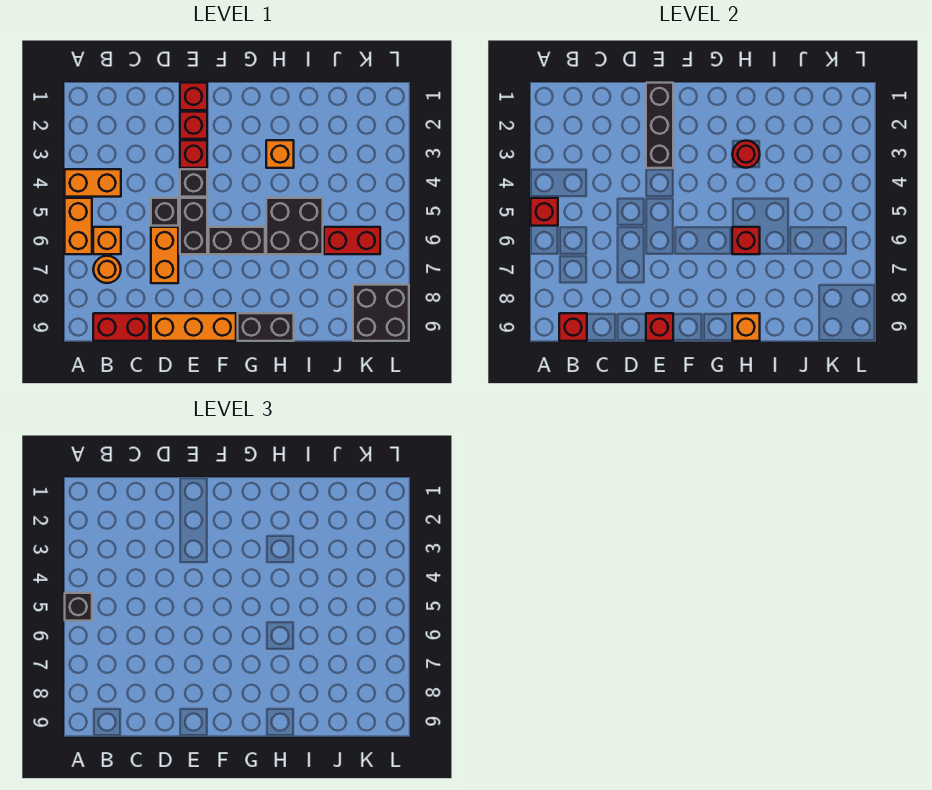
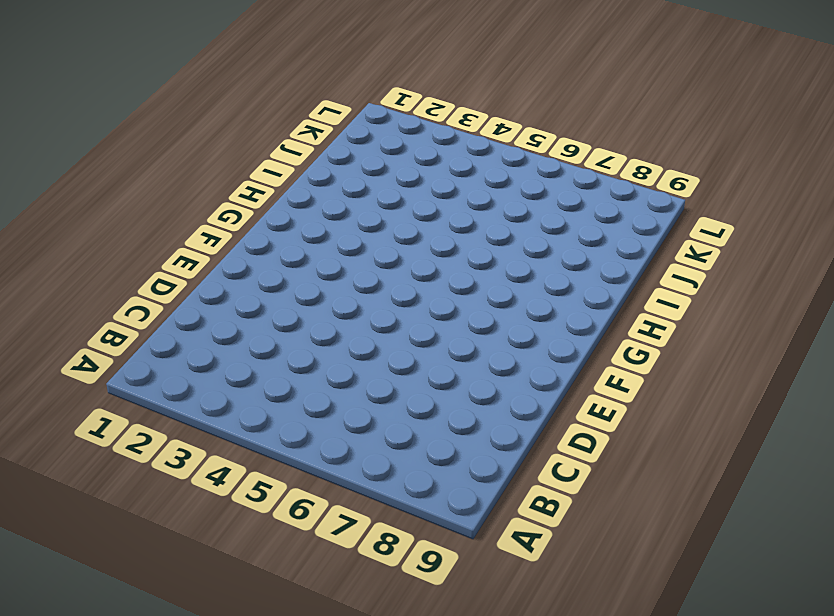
none -> orange brick A4:B4 level 1
none -> orange brick A5:A6 level 1
none -> orange brick B6 level 1

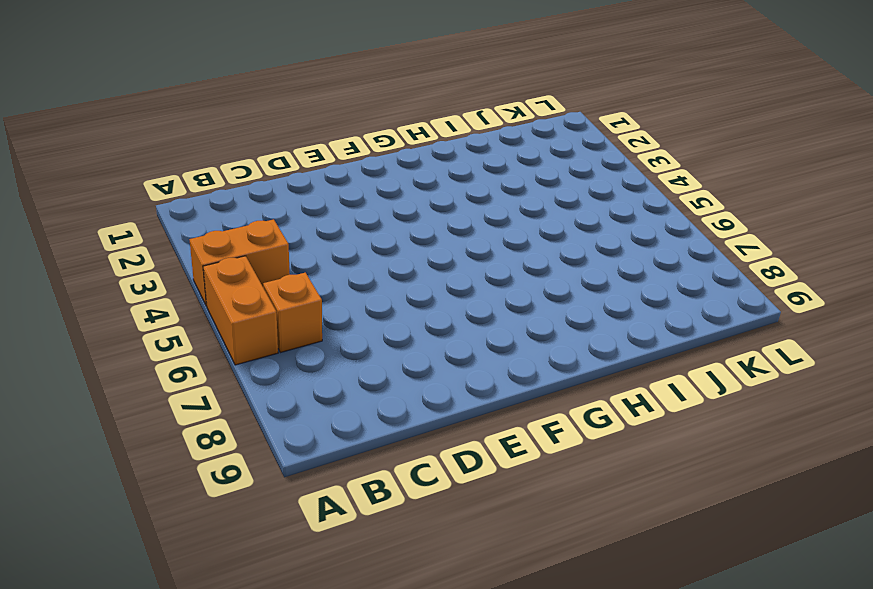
none -> orange round brick B7 level 1
none -> red brick B9:C9 level 1
none -> black brick D5 level 1

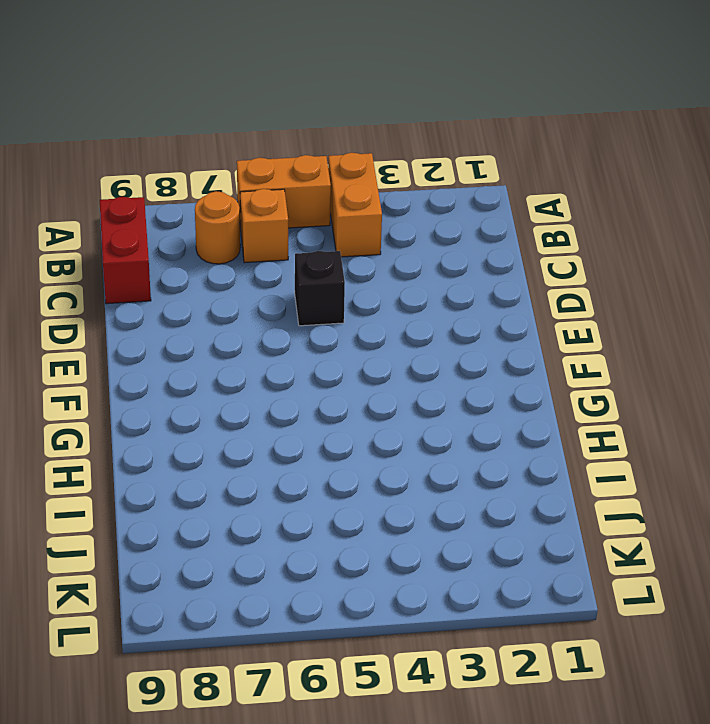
none -> orange brick D6:D7 level 1
none -> orange brick D9:F9 level 1
none -> red brick E1 level 1

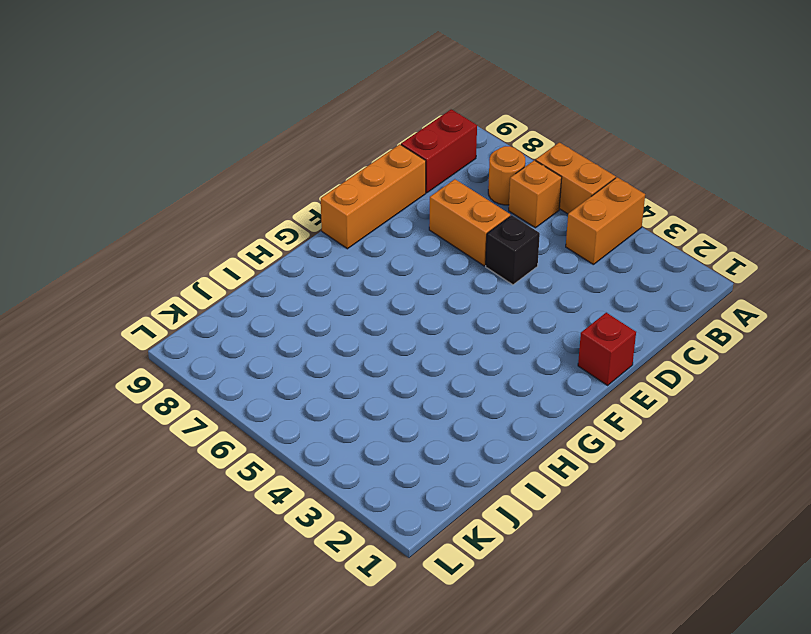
none -> red brick E2 level 1
none -> red brick E3 level 1
none -> black brick E4 level 1

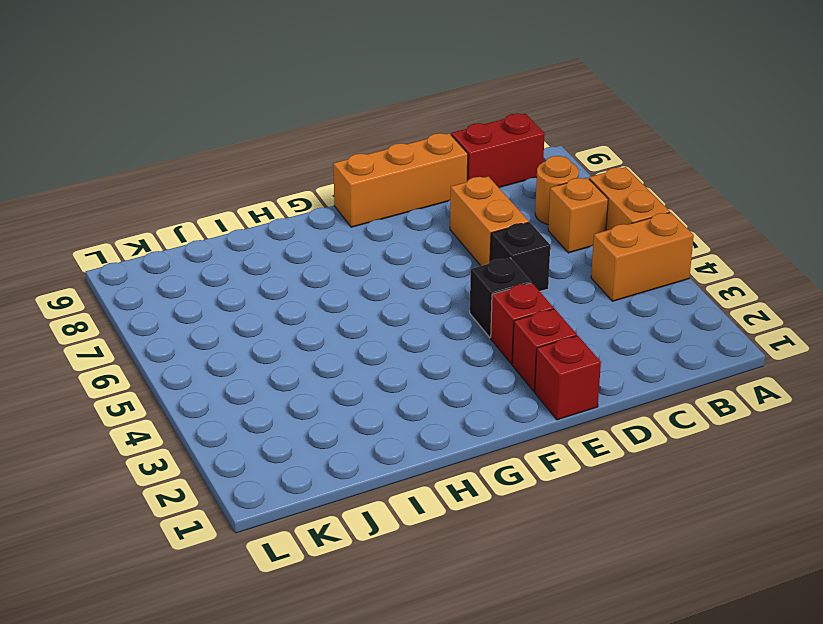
none -> black brick E5:E6 level 1
none -> black brick F6:G6 level 1
none -> black brick G9:H9 level 1

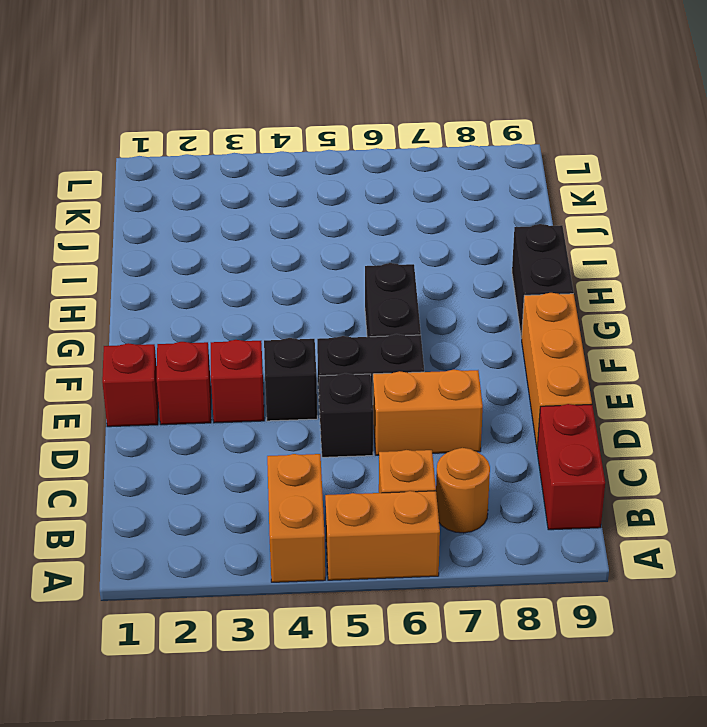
none -> orange brick H3 level 1
none -> black brick H5:I6 level 1
none -> red brick J6:K6 level 1

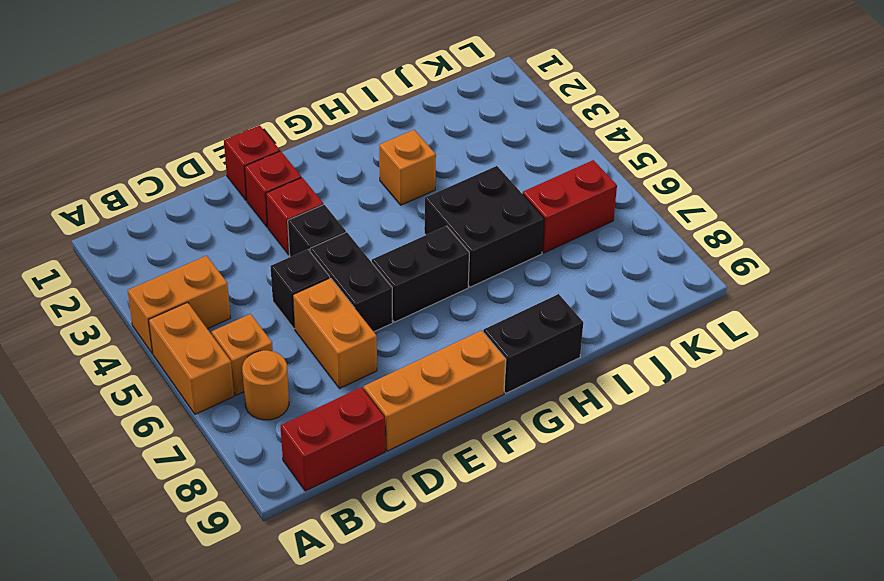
none -> black brick K8:L9 level 1
none -> red brick A5 level 2
none -> red brick B9 level 2

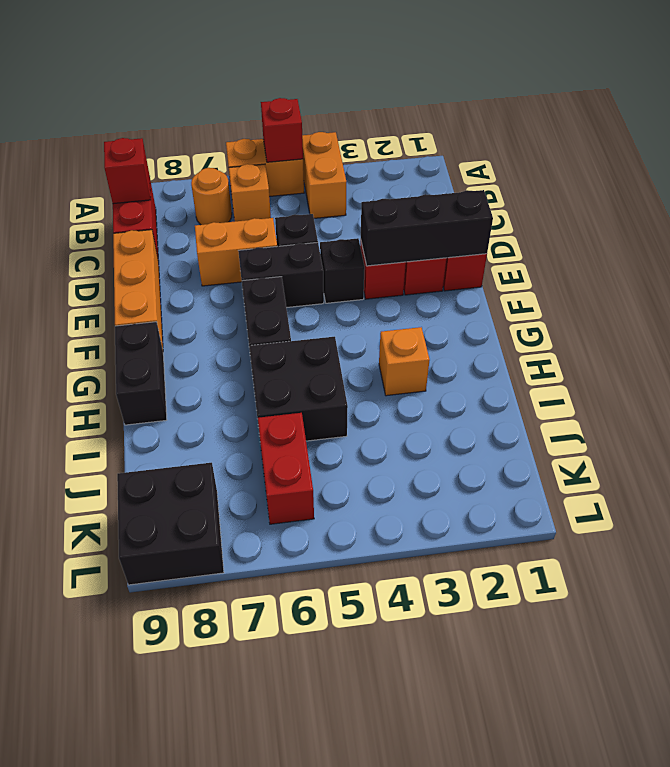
none -> red brick E9 level 2
none -> red round brick H3 level 2
none -> red brick H6 level 2

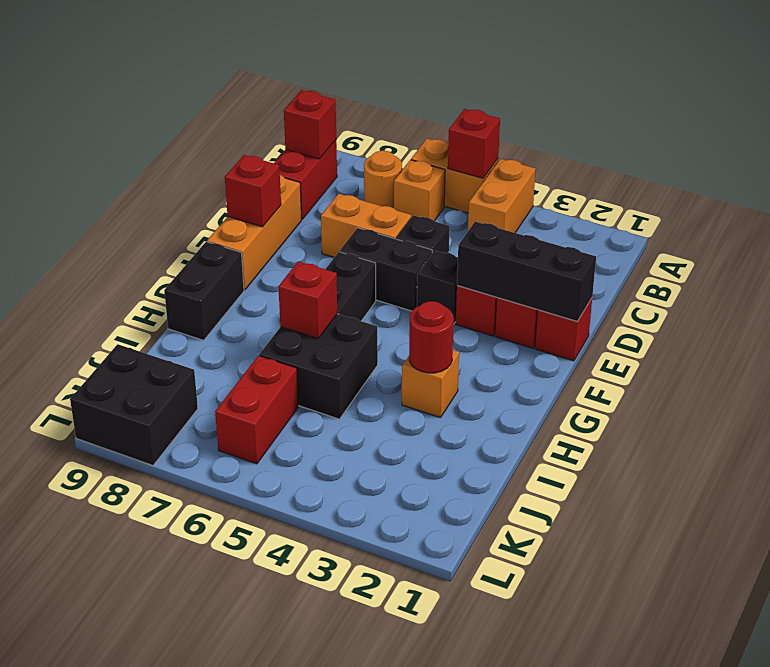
none -> orange brick H9 level 2
none -> black brick A5 level 3

